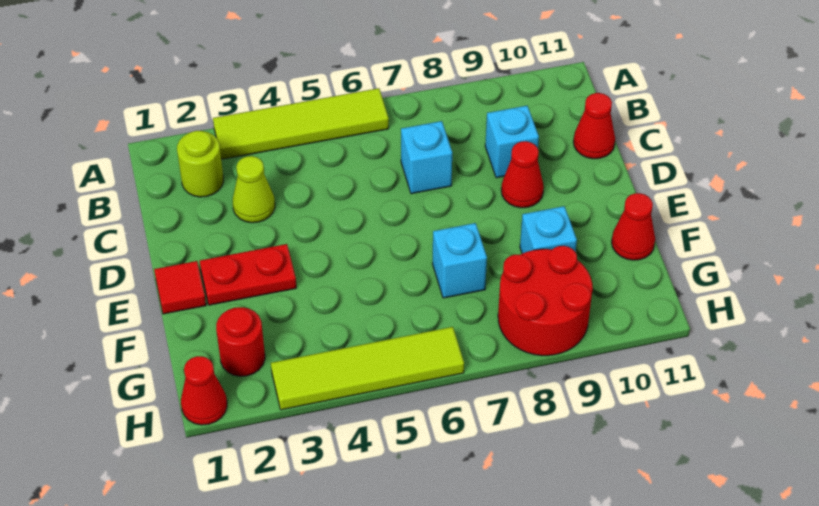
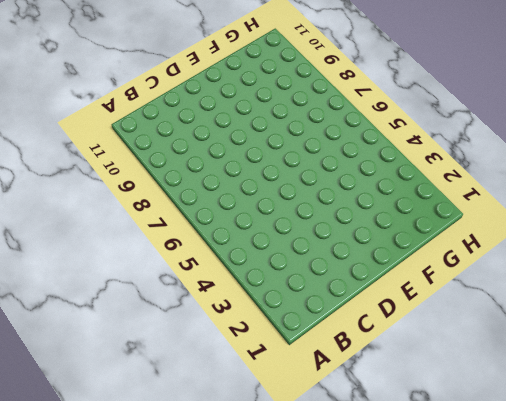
none -> lime tile A3:A6 level 1
none -> lime round brick B2 level 1
none -> lime cone C3 level 1

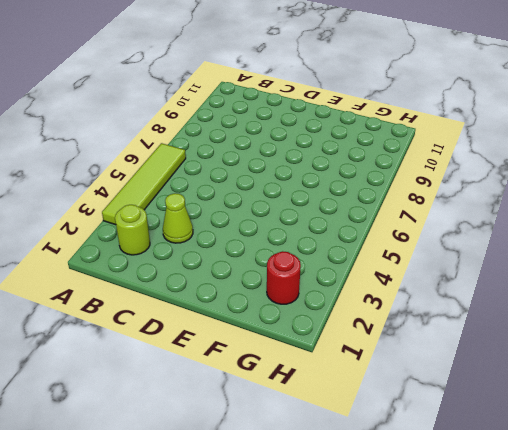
none -> cyan brick C7 level 1
none -> cyan brick C9 level 1
none -> red cone C11 level 1

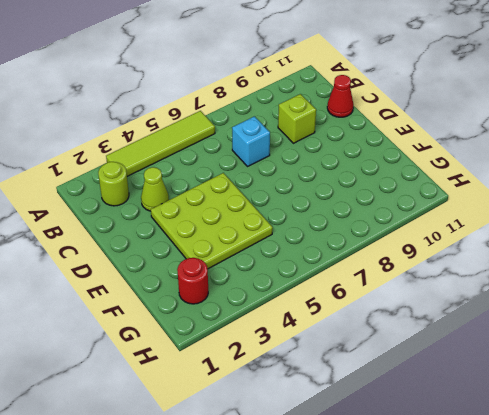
lime brick C9 level 1 -> cyan brick C9 level 1
lime plate D3:F5 level 1 -> red plate E2:E3 level 1
none -> red cone D9 level 1
none -> red tile E1 level 1
none -> cyan brick F7 level 1

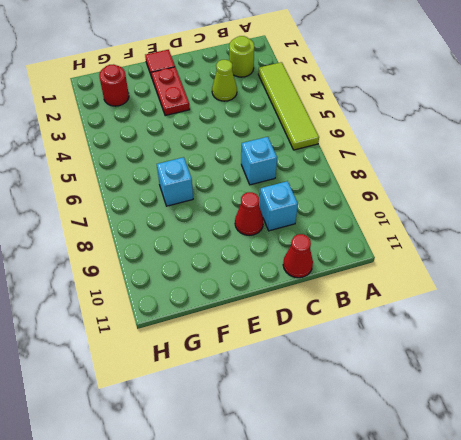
none -> cyan brick F9 level 1
none -> red cone F11 level 1
none -> red round brick G8:H9 level 1

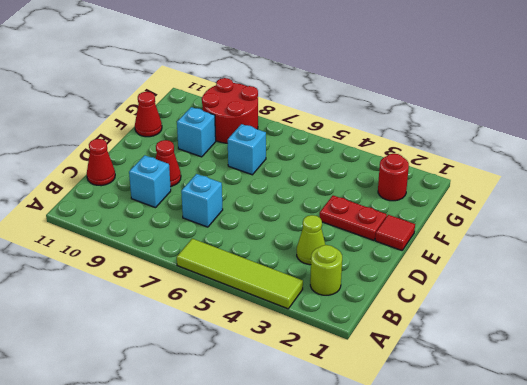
none -> red cone H1 level 1
none -> lime tile H3:H6 level 1

